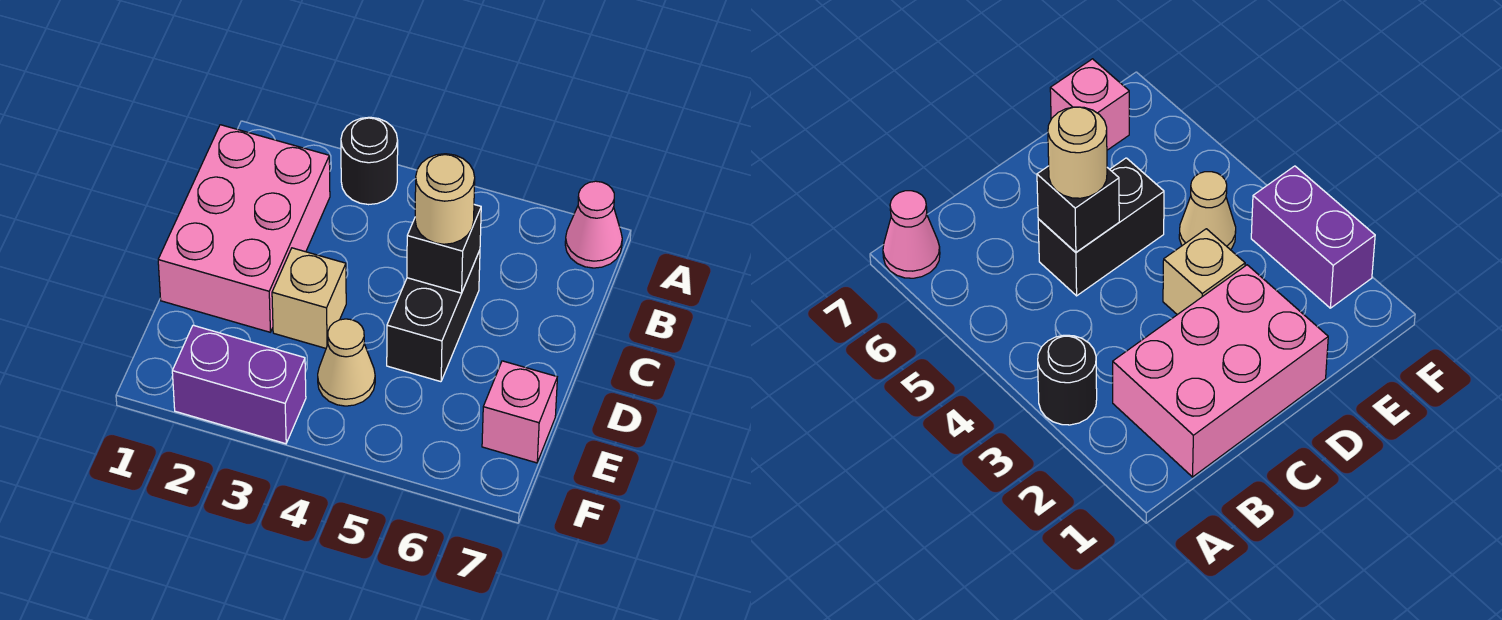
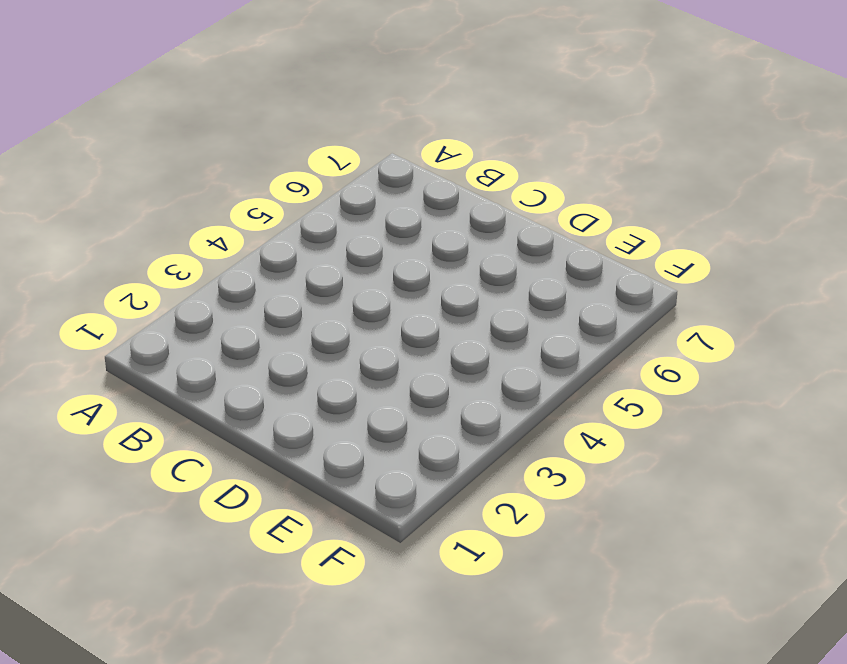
none -> black round brick A3 level 1
none -> pink cone A7 level 1

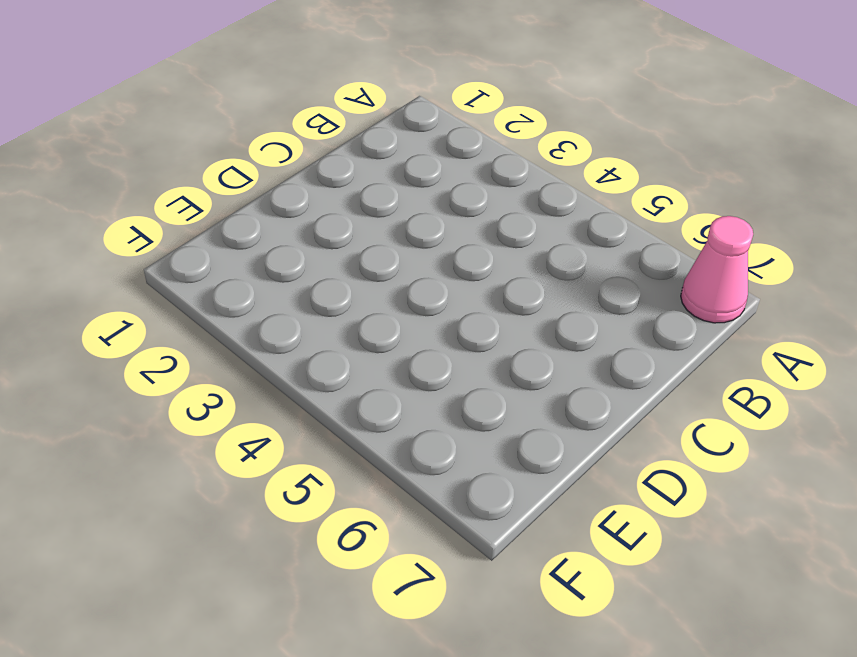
none -> black round brick A3 level 1
none -> pink brick B1:D2 level 1

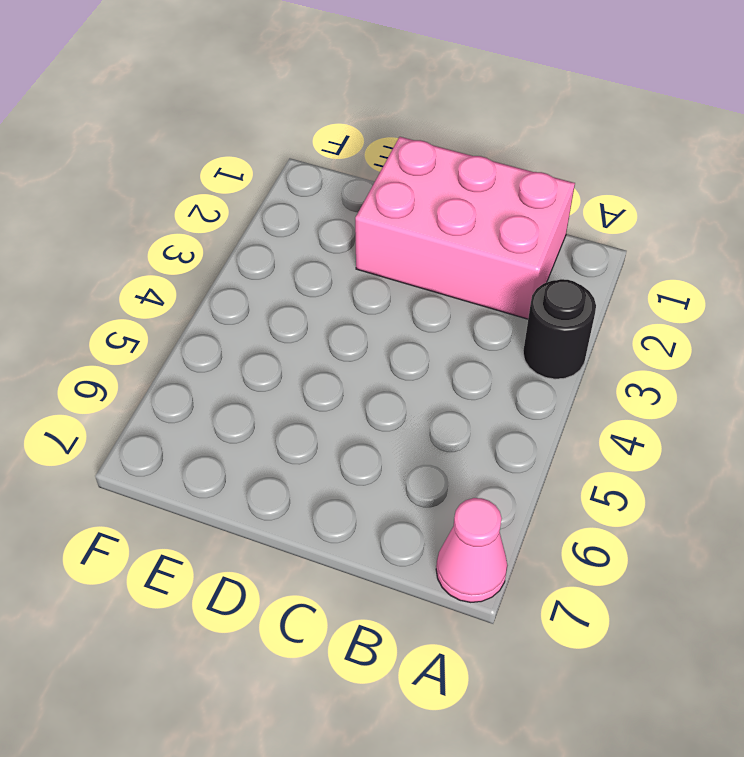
none -> black brick C5:D5 level 1
none -> tan brick D3 level 1

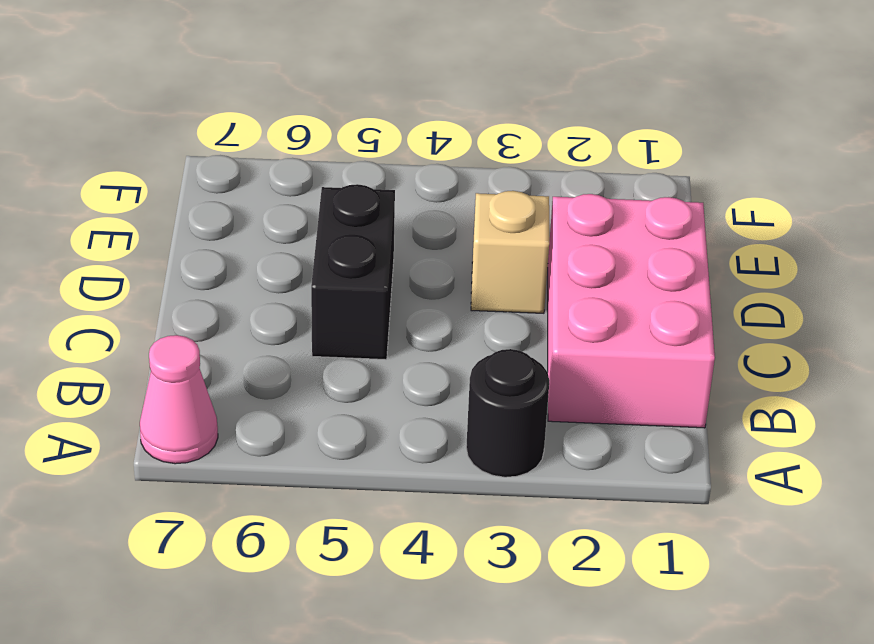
none -> tan cone E4 level 1
none -> pink brick E7 level 1

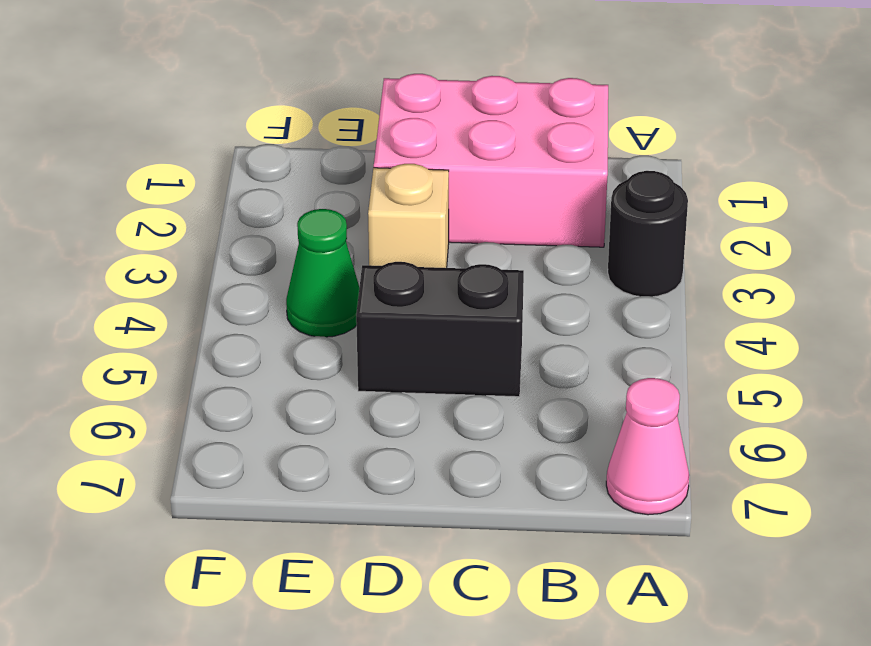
green cone E4 level 1 -> tan cone E4 level 1
none -> pink brick E7 level 1
none -> purple brick F2:F3 level 1

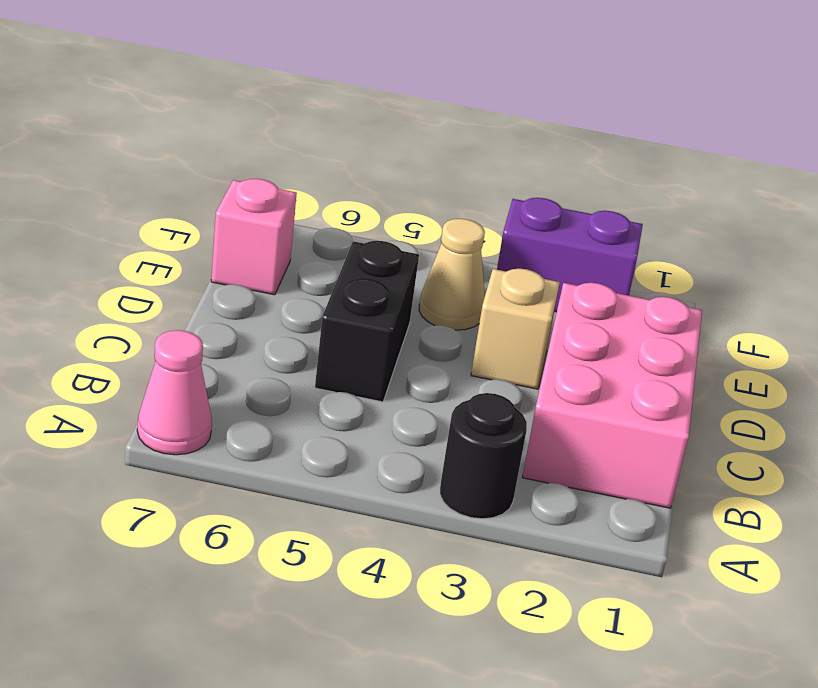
none -> black brick C5 level 2
none -> tan round brick C5 level 3

